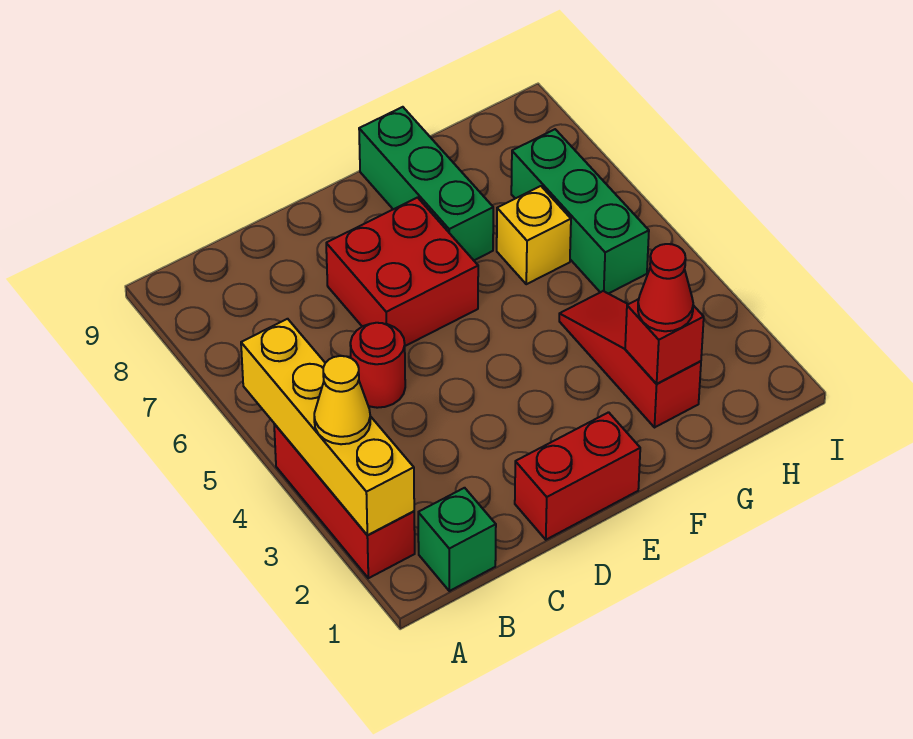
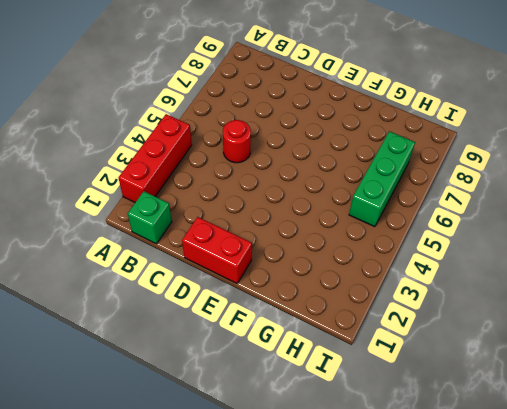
none -> red brick D6:E7 level 1
none -> green brick F7:F9 level 1
none -> red slope G2:G4 level 1 top 2

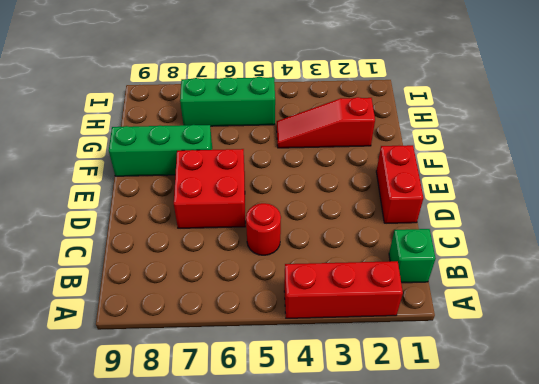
none -> yellow brick G6 level 1
none -> yellow brick A2:A5 level 2
none -> red brick G2 level 2

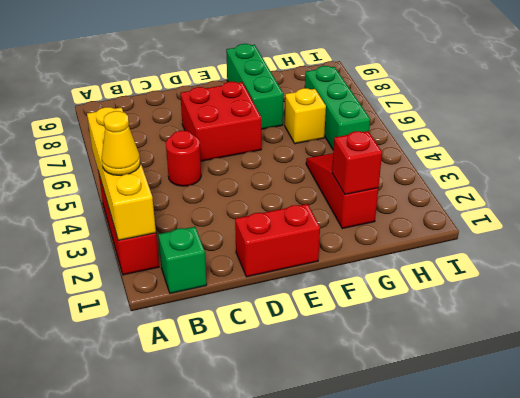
none -> red cone G2 level 3

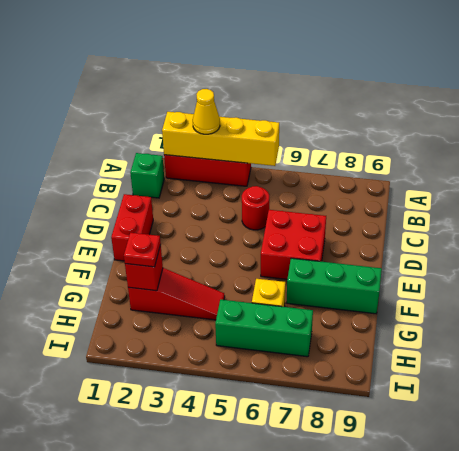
red plate G2 level 3 -> red cone G2 level 3

